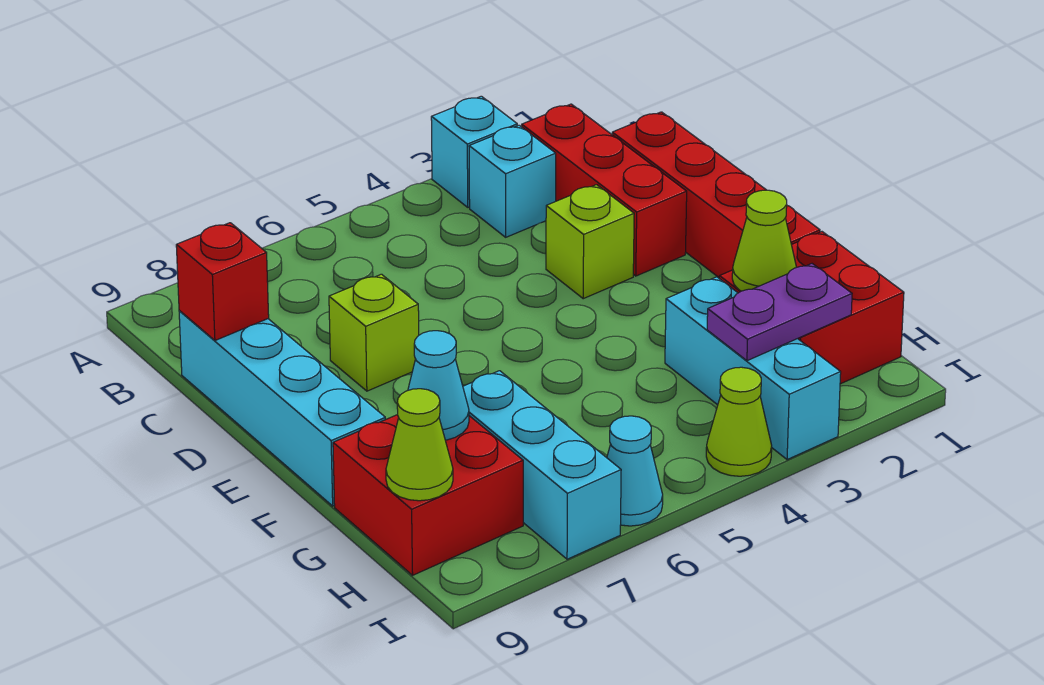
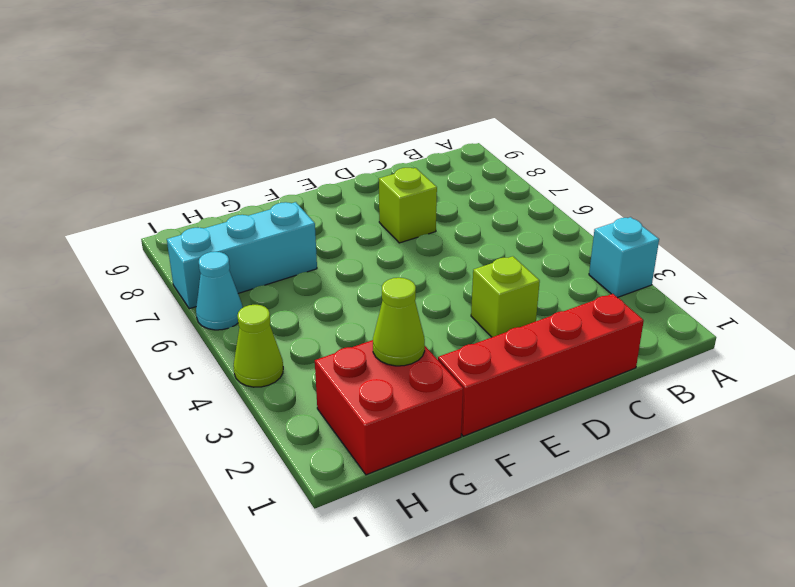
none -> red brick B2:D2 level 1
none -> cyan brick B3 level 1
none -> cyan brick C9:F9 level 1

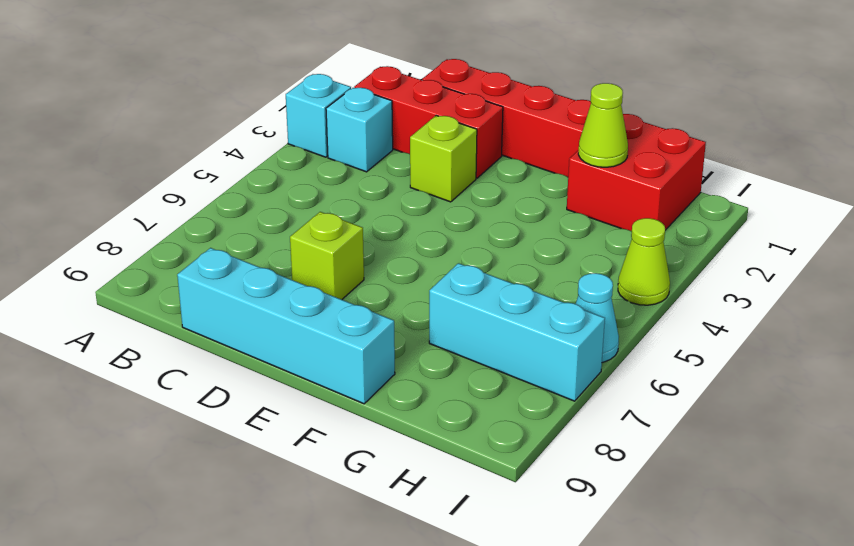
none -> cyan brick G3:I3 level 1
none -> red brick G8:H9 level 1
none -> red brick C9 level 2

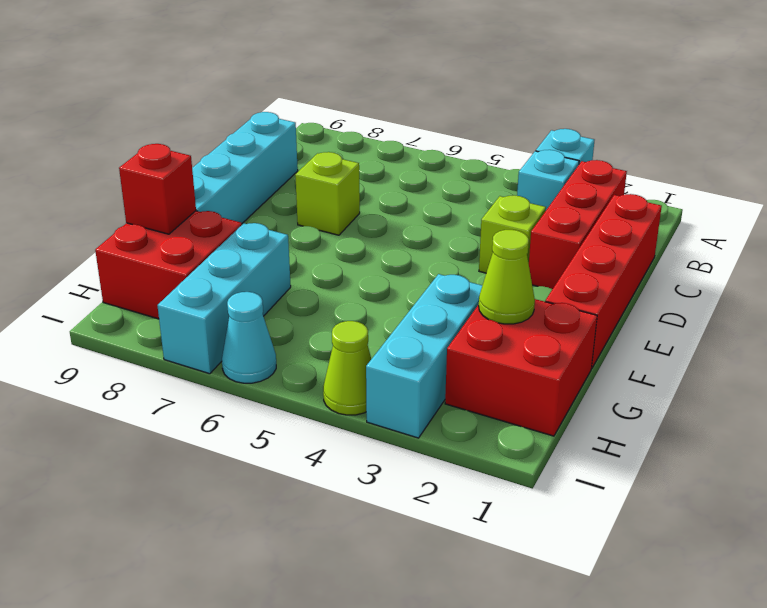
red brick G9 level 2 -> red brick C9 level 2
none -> cyan cone G8 level 2
none -> purple plate H2:H3 level 2
none -> lime cone H9 level 2

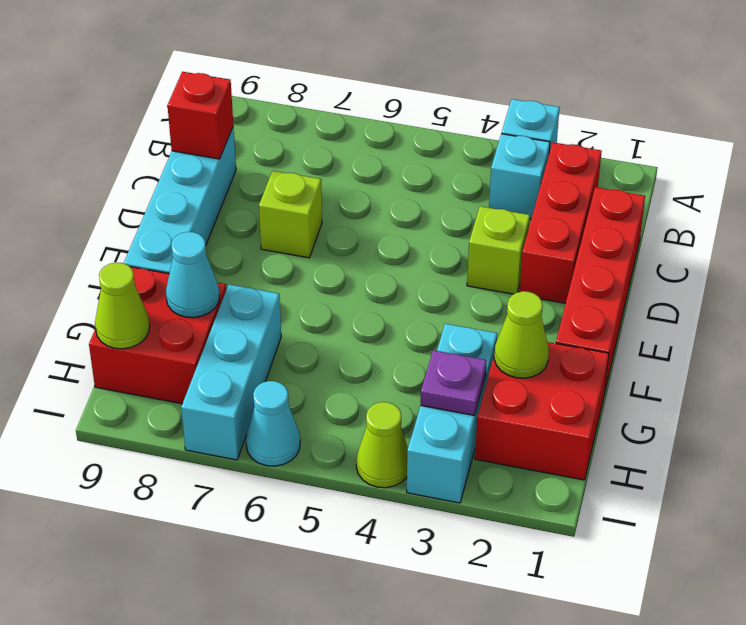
purple plate H3 level 2 -> purple plate H2:H3 level 2

